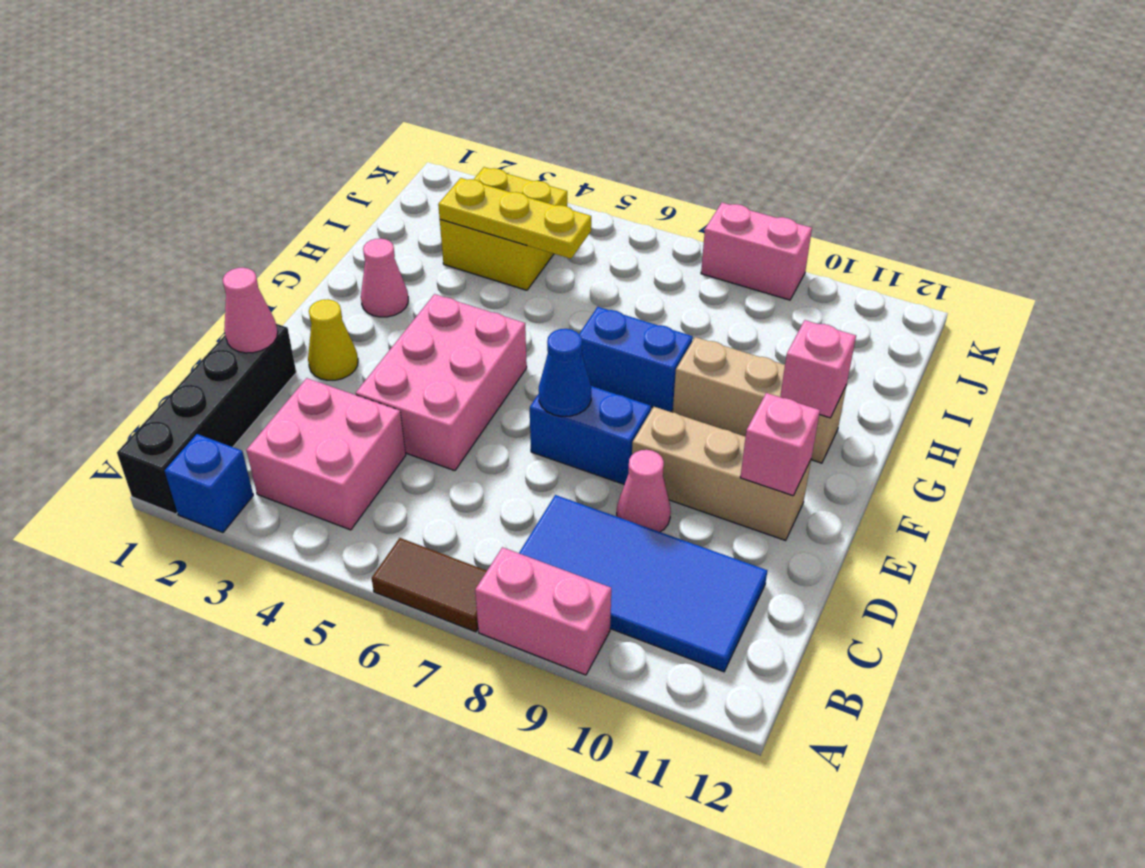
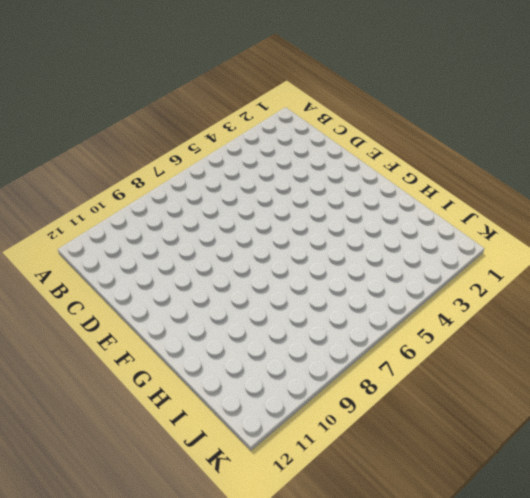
none -> black brick A1:D1 level 1
none -> blue brick A2 level 1
none -> brown tile A6:A7 level 1

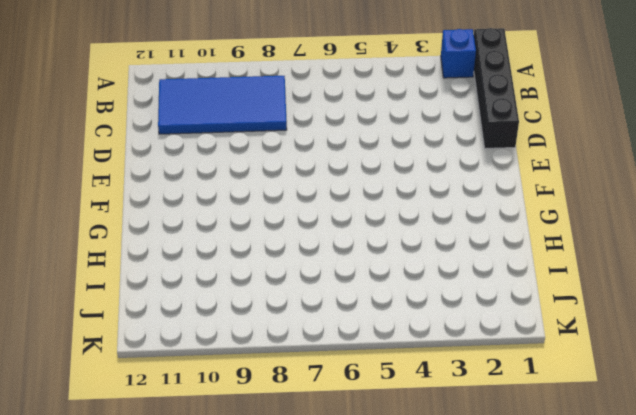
none -> brown tile A6:A7 level 1
none -> pink brick A8:A9 level 1
none -> pink brick B3:C4 level 1

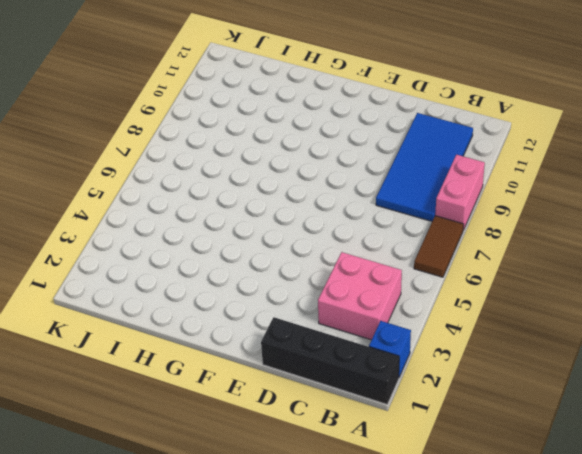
none -> pink brick D4:F5 level 1
none -> pink cone D9 level 1
none -> yellow cone E2 level 1

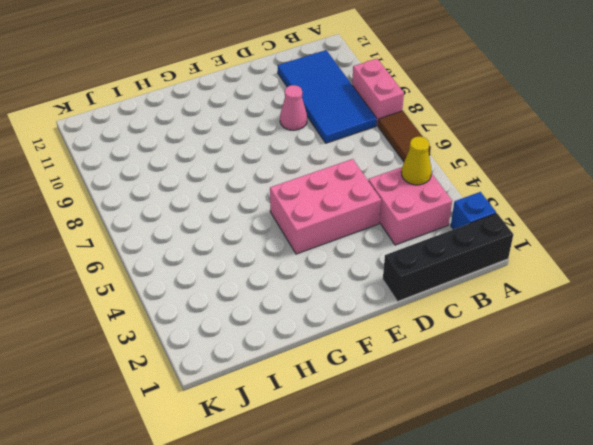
yellow cone B4 level 2 -> yellow cone E2 level 1
none -> blue brick E7:E8 level 1
none -> tan brick E9:E11 level 1
none -> pink cone G2 level 1

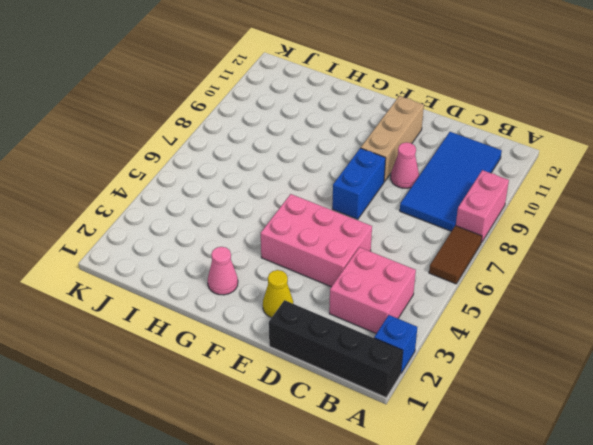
none -> blue brick G7:G8 level 1
none -> tan brick G9:G11 level 1
none -> yellow brick I3:J4 level 1

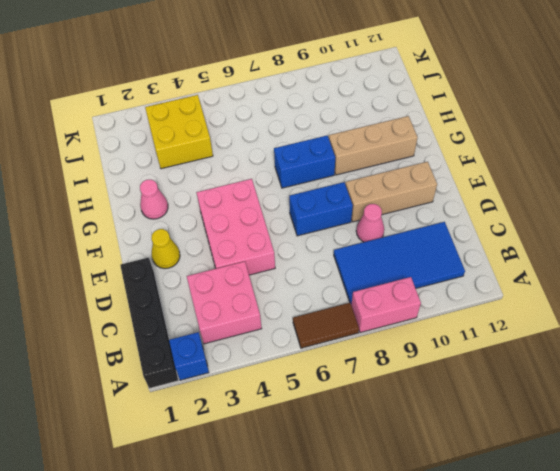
none -> pink brick K8:K9 level 1
none -> pink cone D1 level 2
none -> blue cone E7 level 2

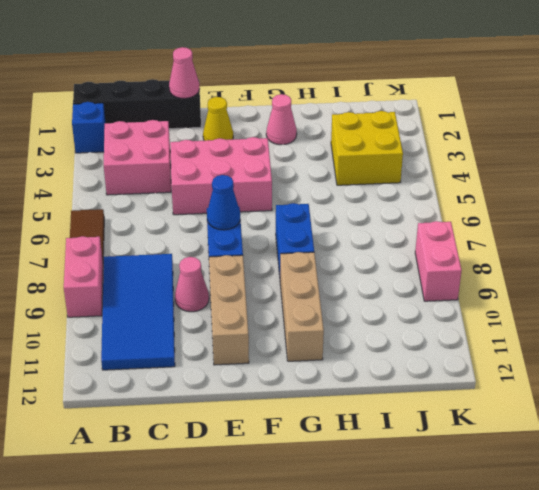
none -> pink brick E11 level 2
none -> pink brick G11 level 2
none -> yellow plate I3:I5 level 2

